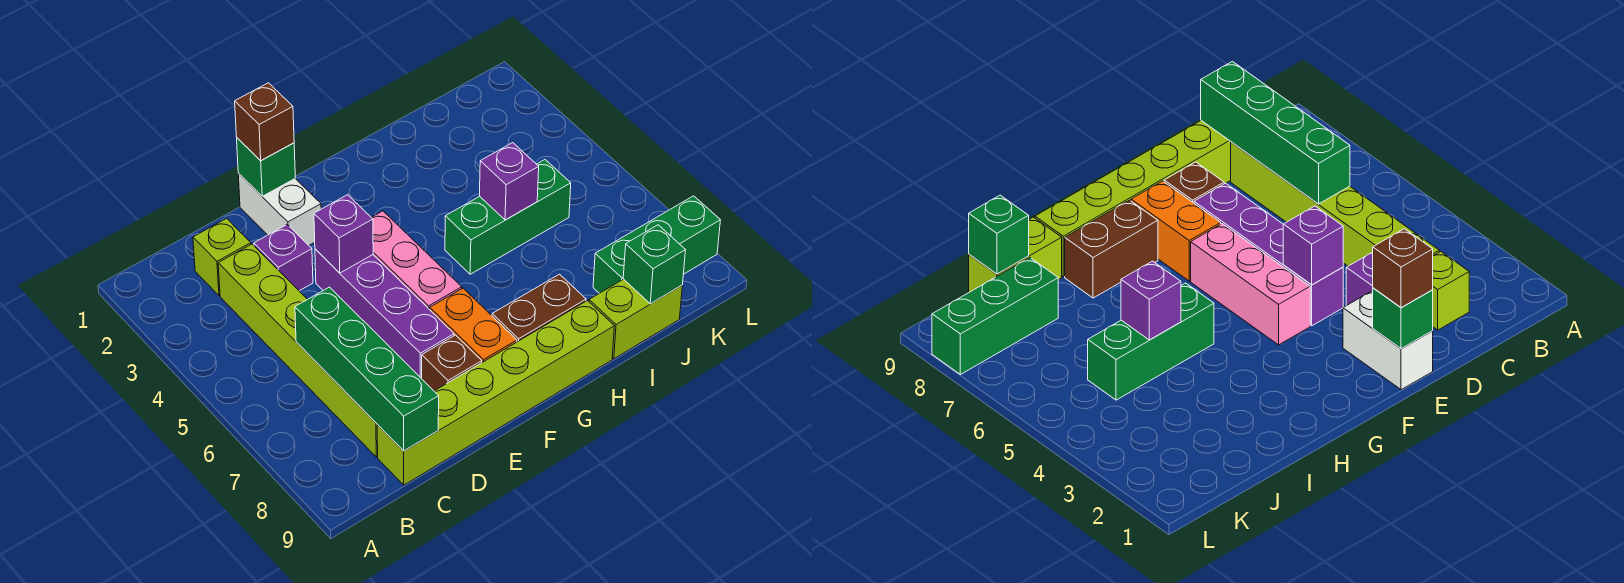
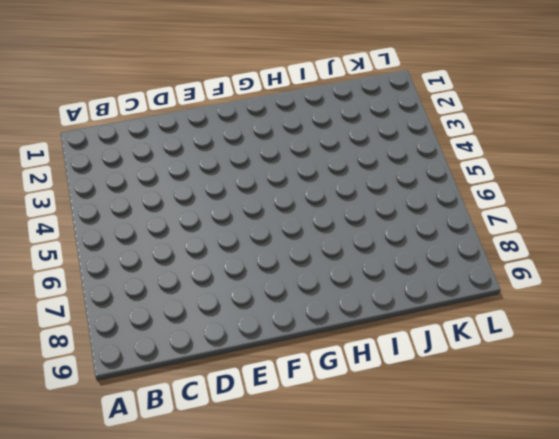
none -> lime brick C2 level 1
none -> lime brick C3:C8 level 1
none -> lime brick C9:H9 level 1

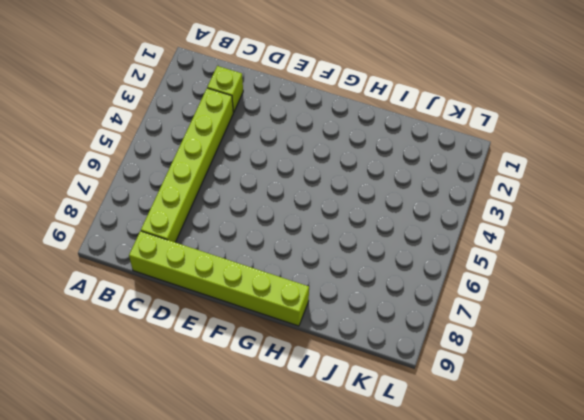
none -> purple brick D3 level 1
none -> white brick E1:E2 level 1
none -> purple brick E4:E7 level 1

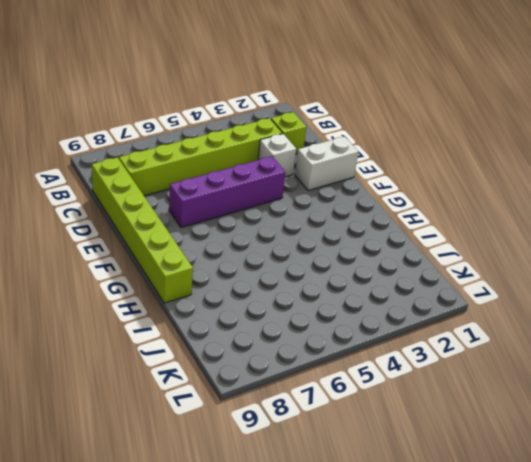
white brick D3 level 1 -> purple brick D3 level 1
none -> brown brick E8 level 1
none -> pink brick F4:F6 level 1
none -> orange brick F7:F8 level 1

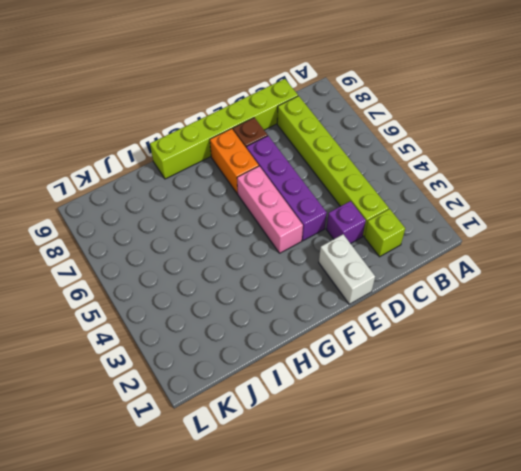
none -> brown brick G8:H8 level 1
none -> green brick H5:J5 level 1
none -> lime brick I9:J9 level 1

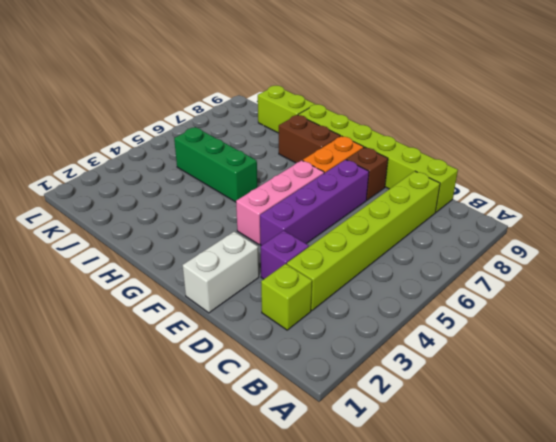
none -> green brick J8:L8 level 1
none -> green brick C6:C9 level 2
none -> green brick E1 level 2

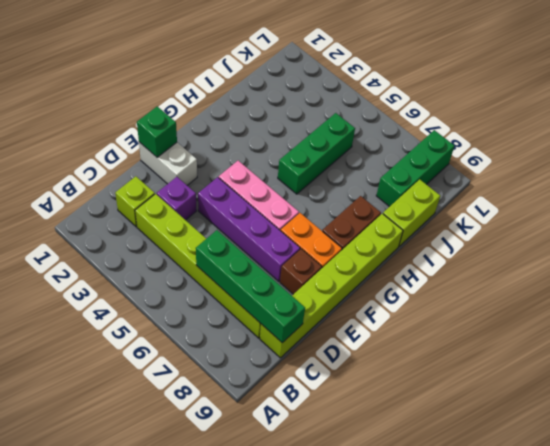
none -> purple brick E4 level 2
none -> purple brick I5 level 2
none -> green brick J9 level 2

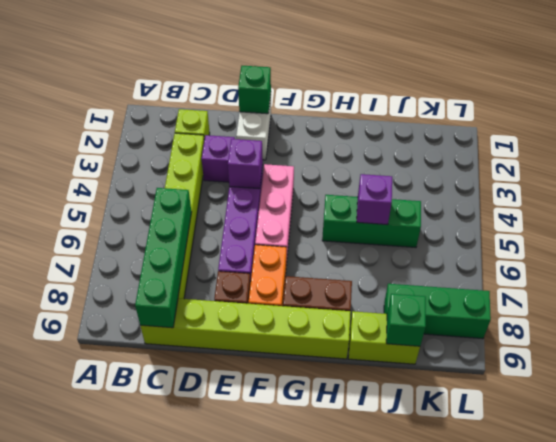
none -> brown brick E1 level 3

